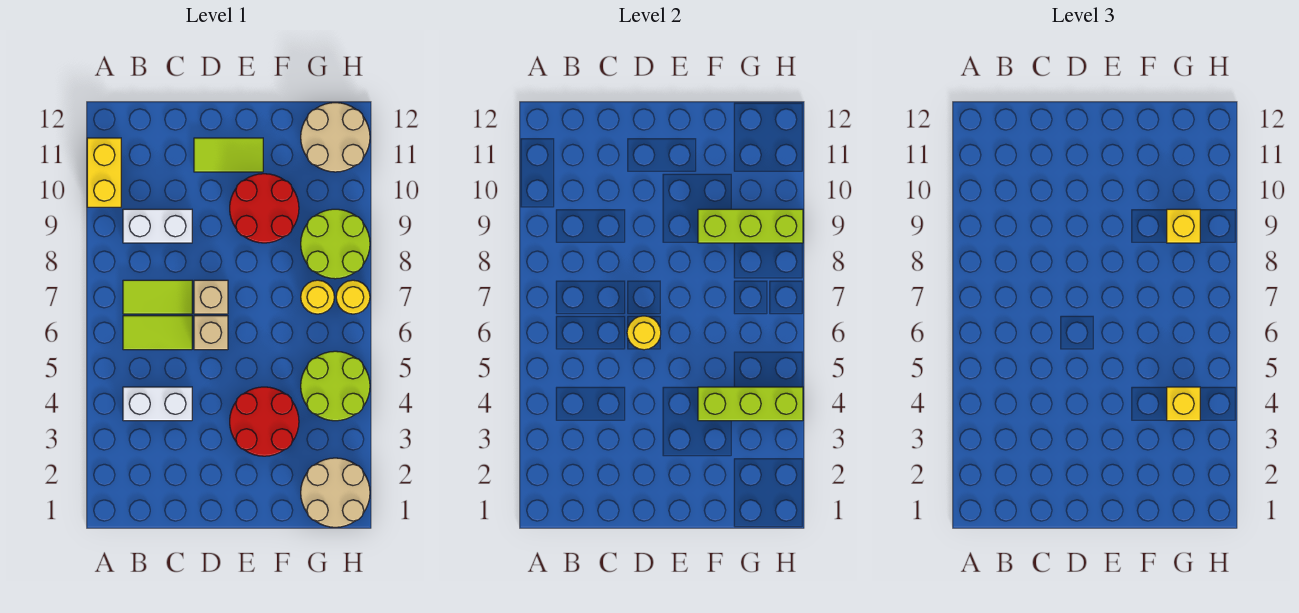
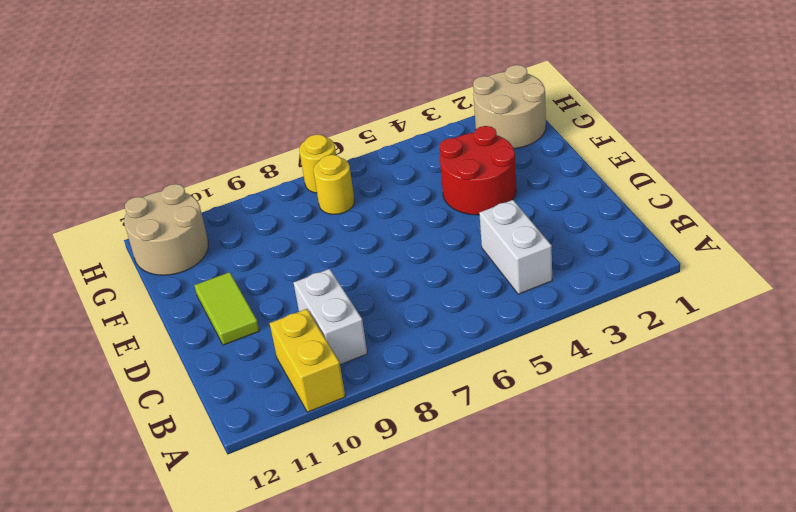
yellow brick A10:B10 level 1 -> yellow brick A10:A11 level 1
none -> lime tile B6:C6 level 1
none -> lime tile B7:C7 level 1
none -> tan brick D6 level 1

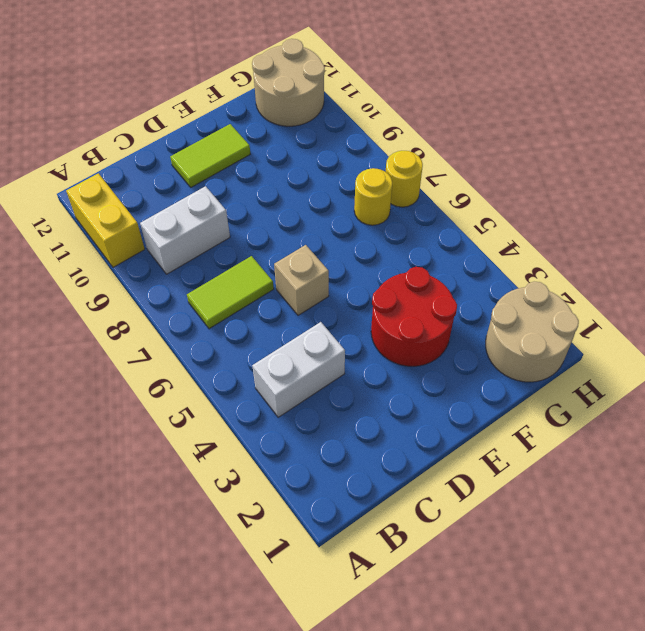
none -> lime tile B6:C6 level 1
none -> tan brick D7 level 1
none -> red round brick E9:F10 level 1

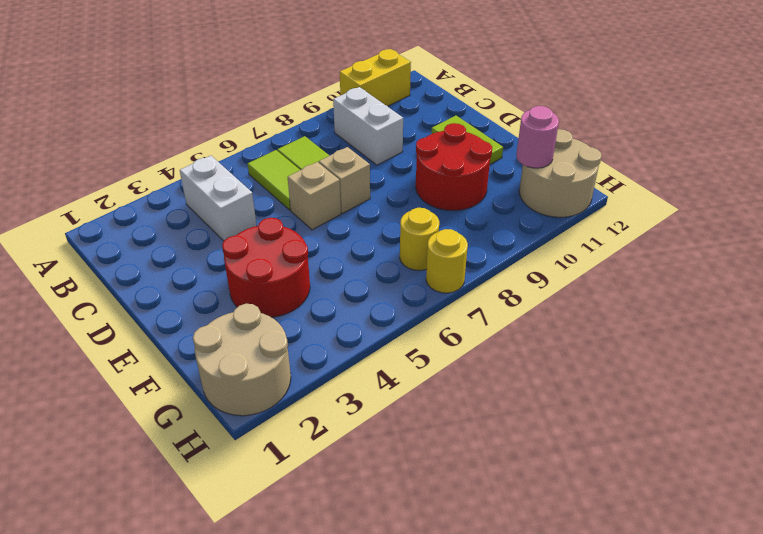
pink round brick G11 level 2 -> none
none -> lime round brick G4:H5 level 1
none -> lime round brick G8:H9 level 1
none -> yellow round brick D6 level 2

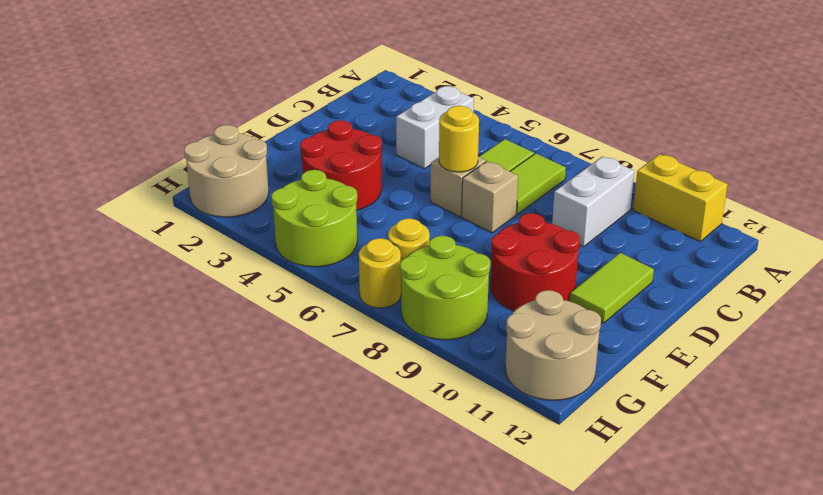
none -> lime brick F4:H4 level 2
none -> lime brick F9:H9 level 2
none -> yellow brick G4 level 3

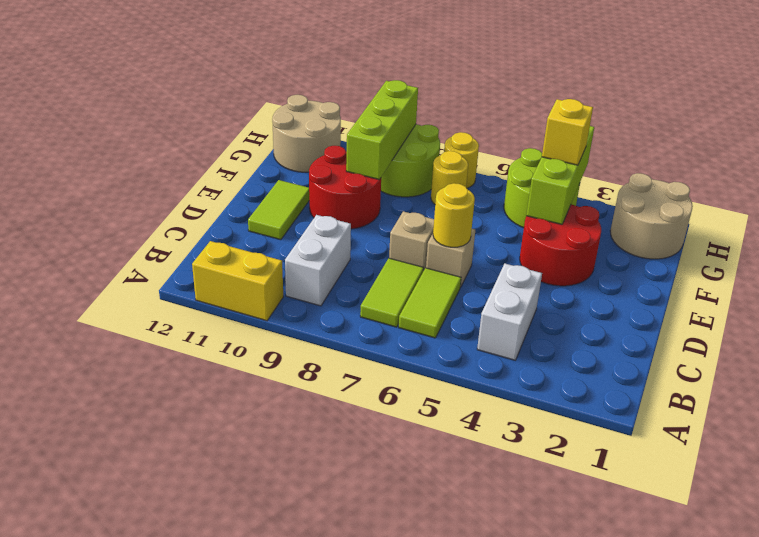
none -> yellow brick G9 level 3

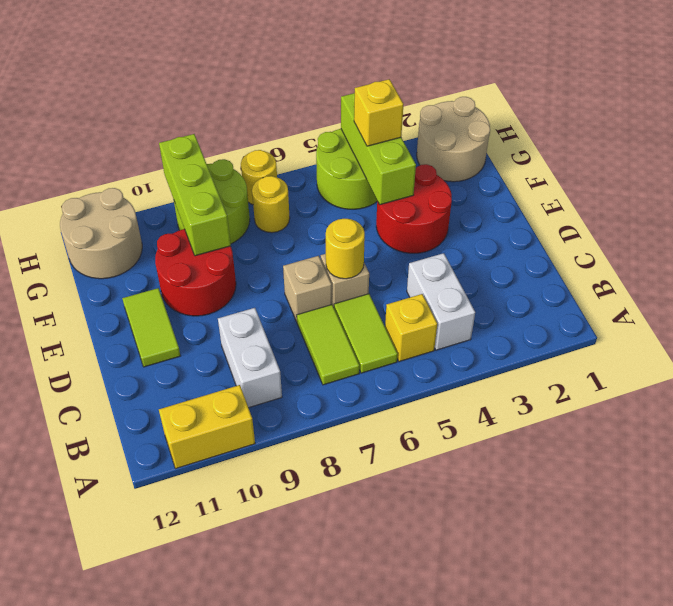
yellow brick B5 level 1 -> yellow brick G9 level 3

